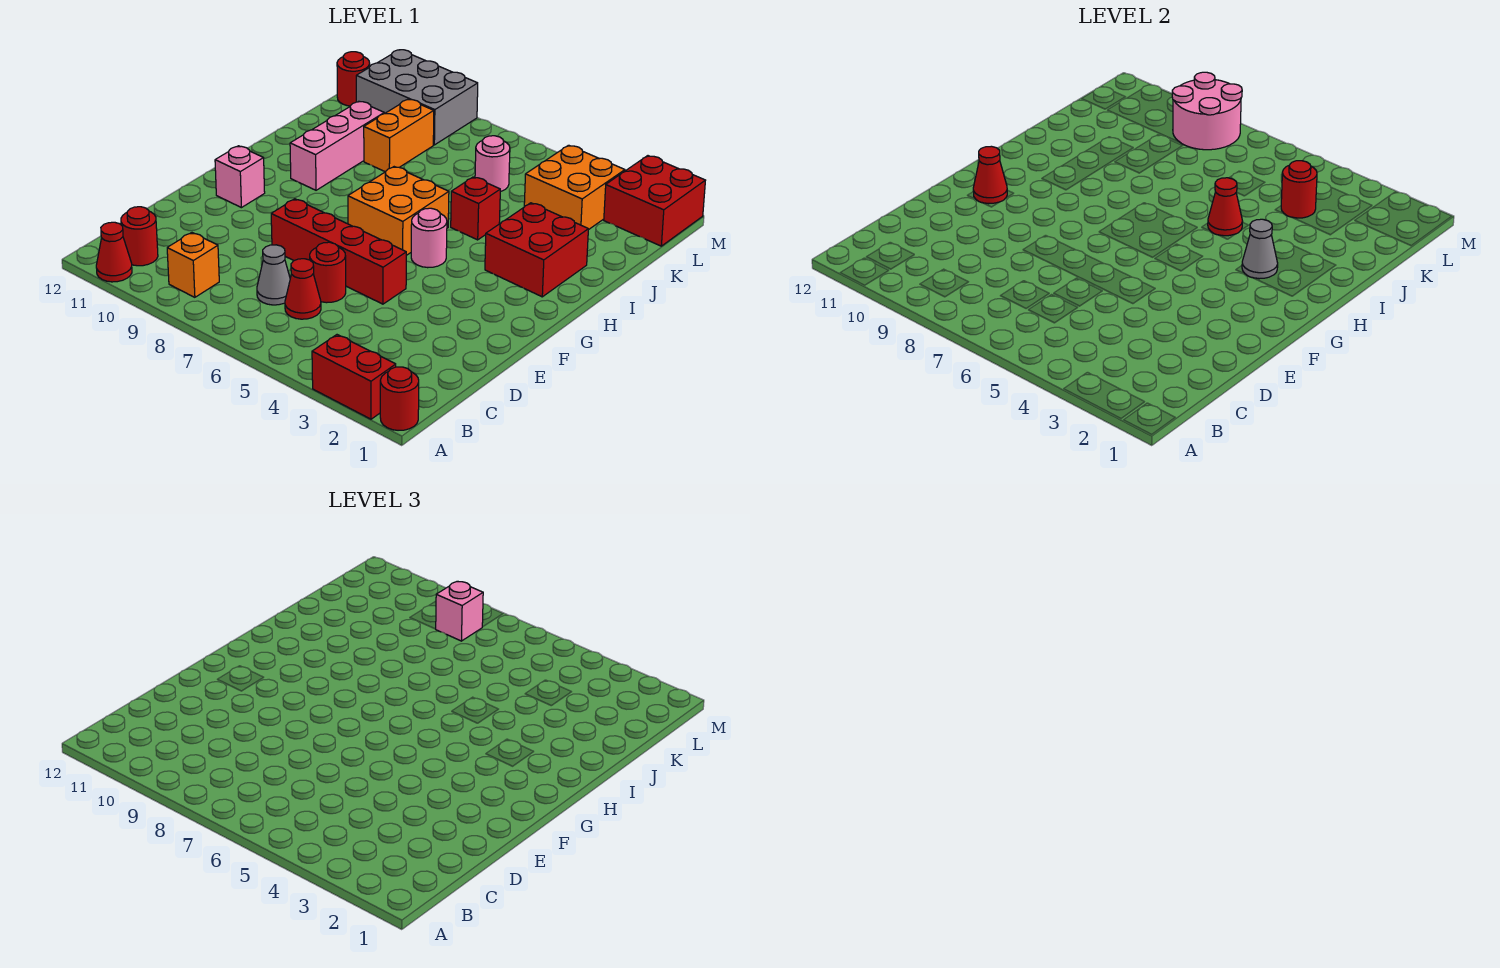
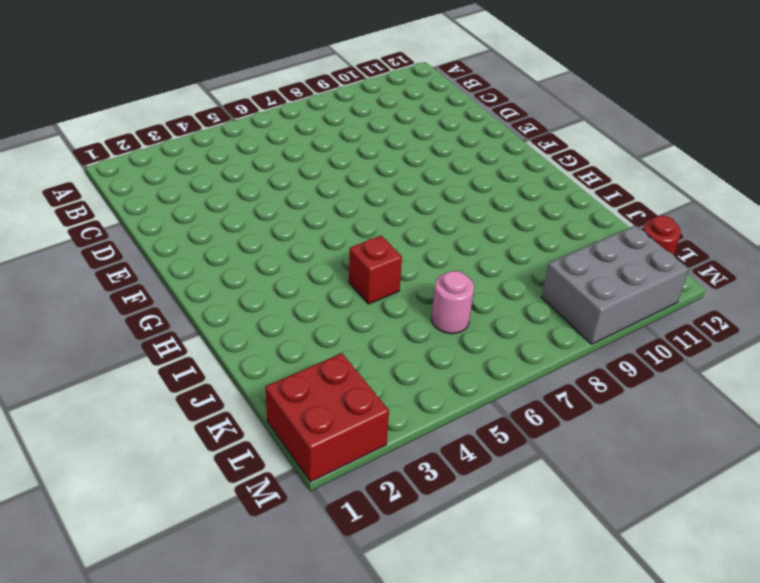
none -> red round brick A1 level 1
none -> red brick A2:A3 level 1
none -> red cone A11 level 1

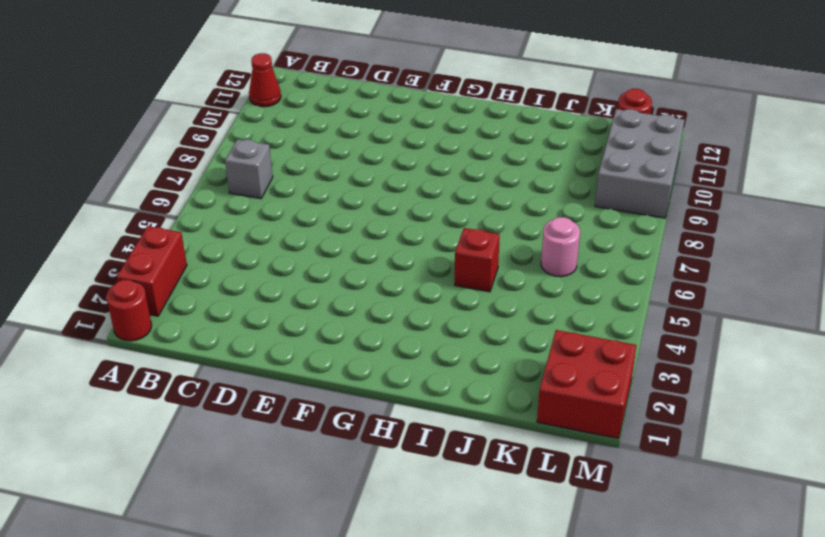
grey brick B7 level 1 -> none
none -> orange brick B9 level 1
none -> red round brick B11 level 1
none -> red cone C6 level 1

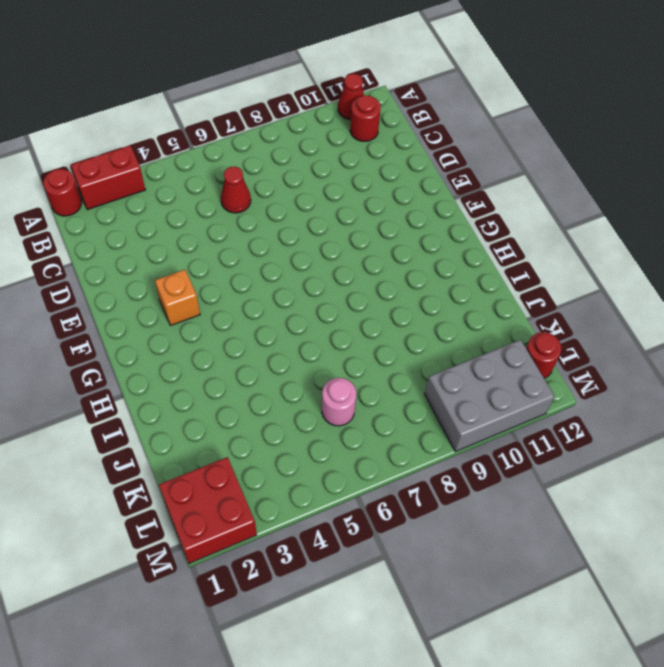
orange brick F3 level 1 -> orange brick B9 level 1
none -> grey cone C7 level 1
none -> red round brick D6 level 1
none -> red brick E5:E8 level 1

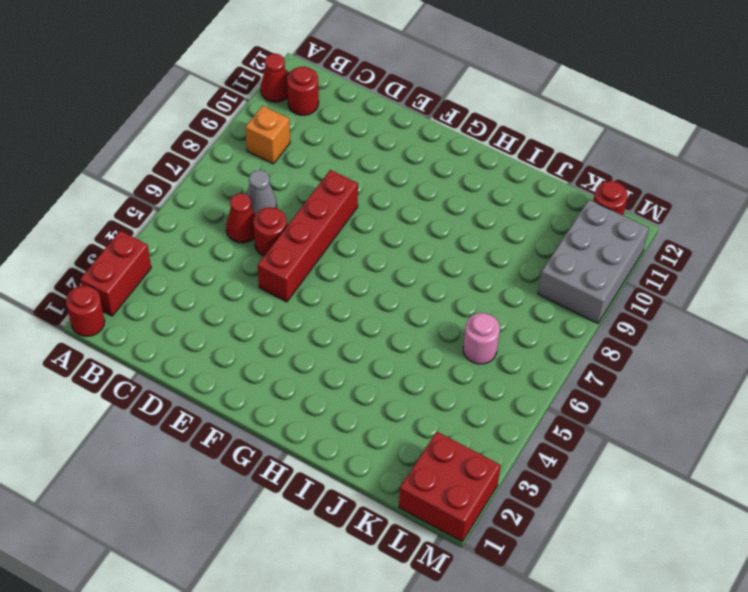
none -> pink brick F11 level 1
none -> pink round brick G5 level 1
none -> orange brick G6:H7 level 1

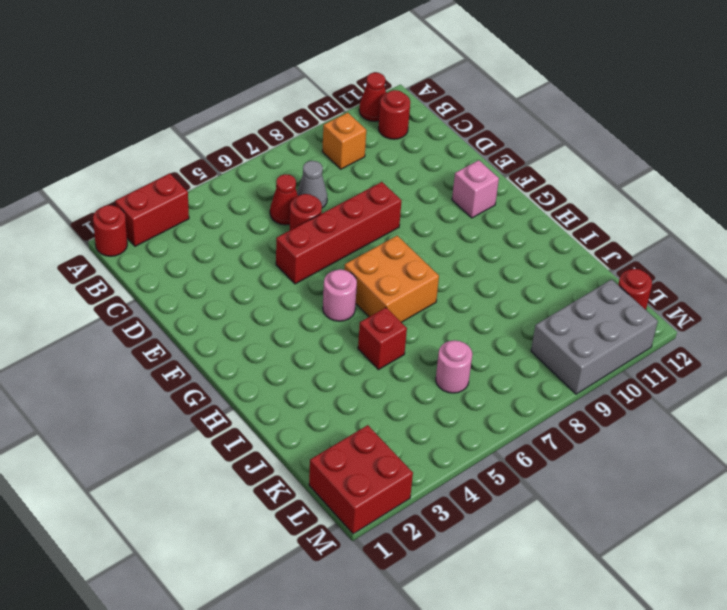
none -> red brick H2:I3 level 1
none -> pink brick H10:J10 level 1
none -> orange brick J9:K9 level 1

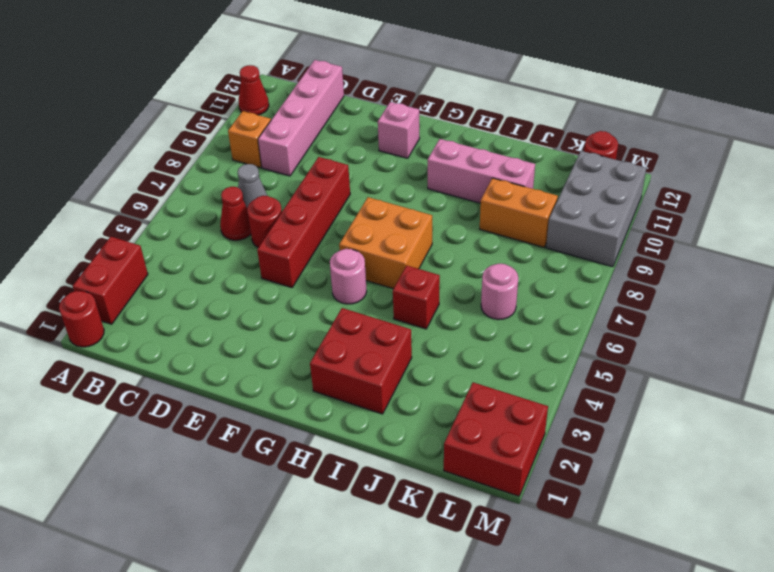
pink brick C9:C12 level 1 -> none
none -> red round brick B11 level 1
none -> orange brick K3:L4 level 1
none -> red cone F11 level 2

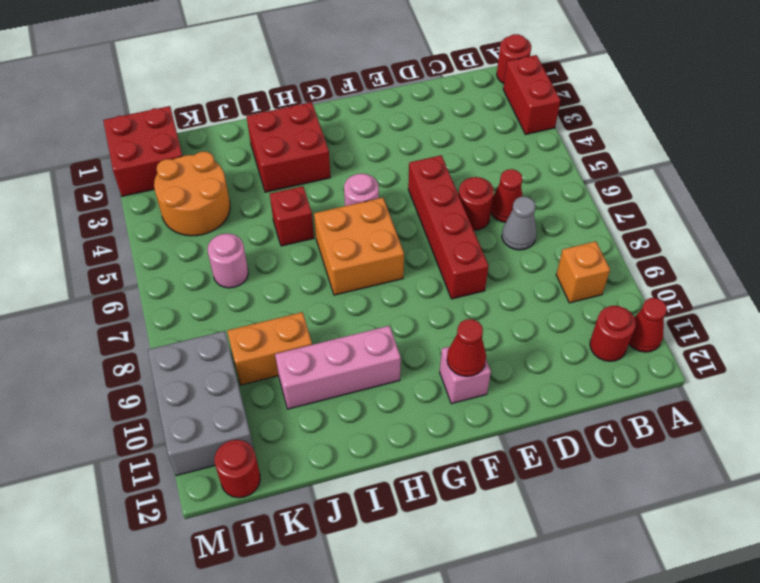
orange round brick K3:L4 level 1 -> orange brick K3:L4 level 1
none -> grey cone H3 level 2
none -> red cone I5 level 2
none -> red round brick K4 level 2

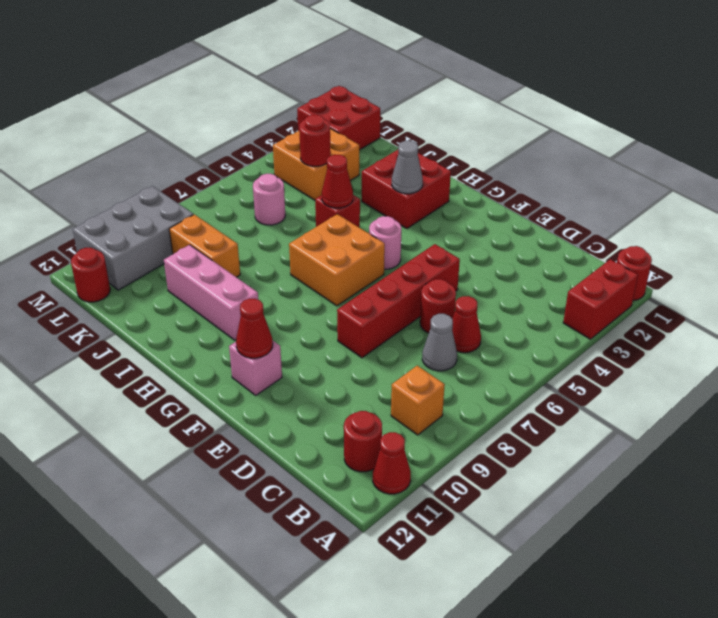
none -> pink round brick L8:M9 level 2
none -> pink brick L8 level 3

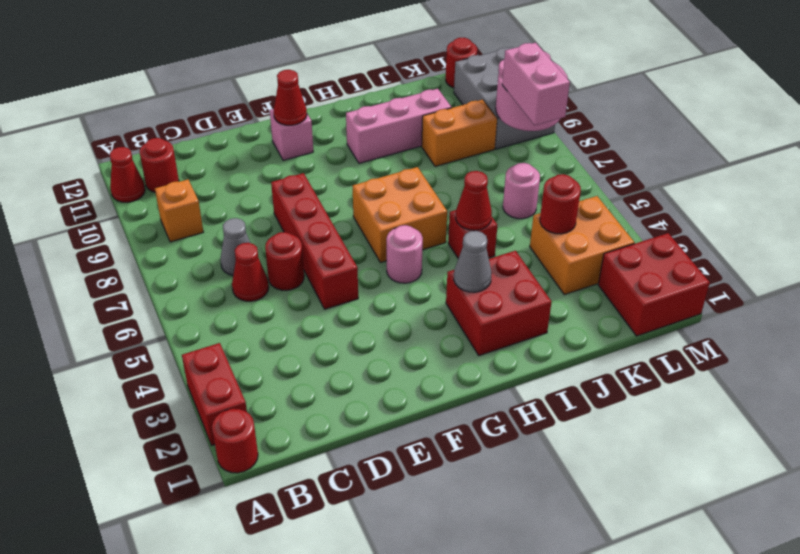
pink brick L7:L8 level 3 -> pink brick L8 level 3

